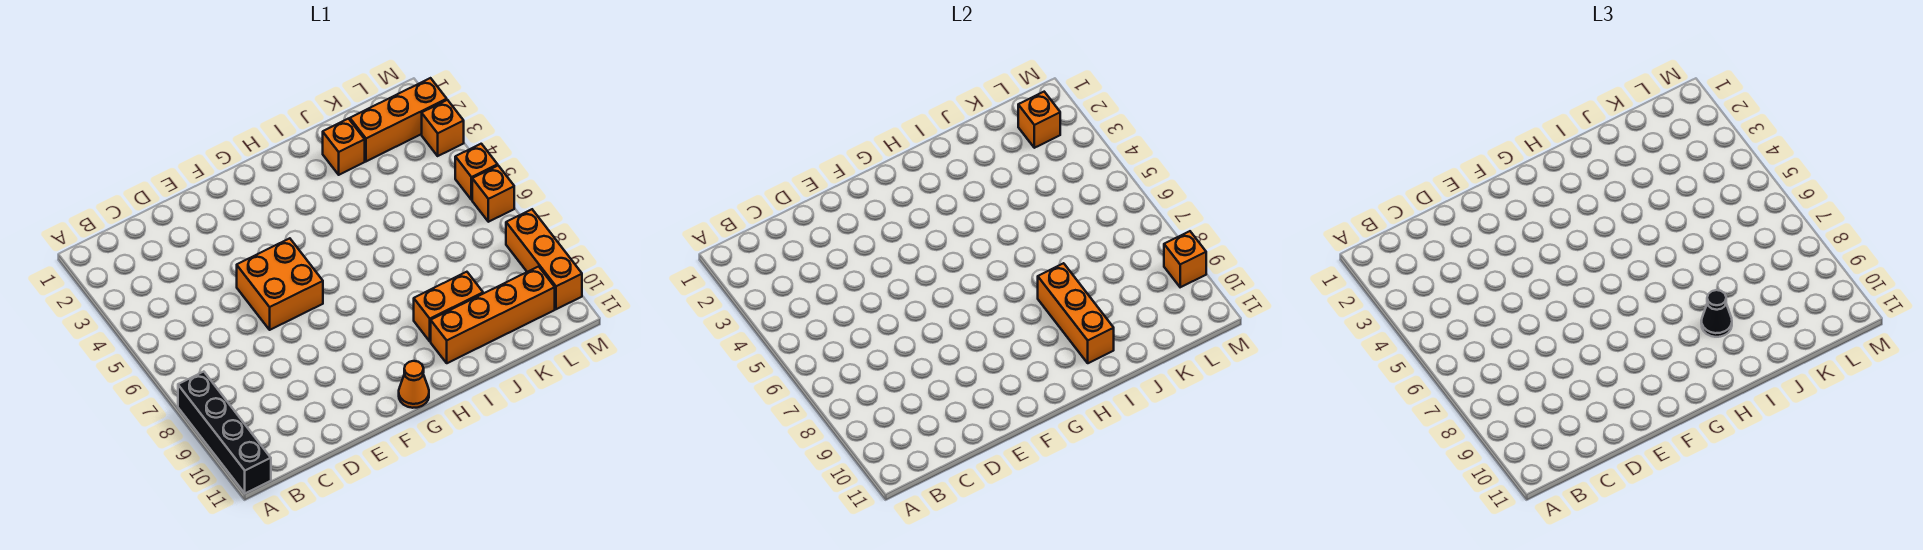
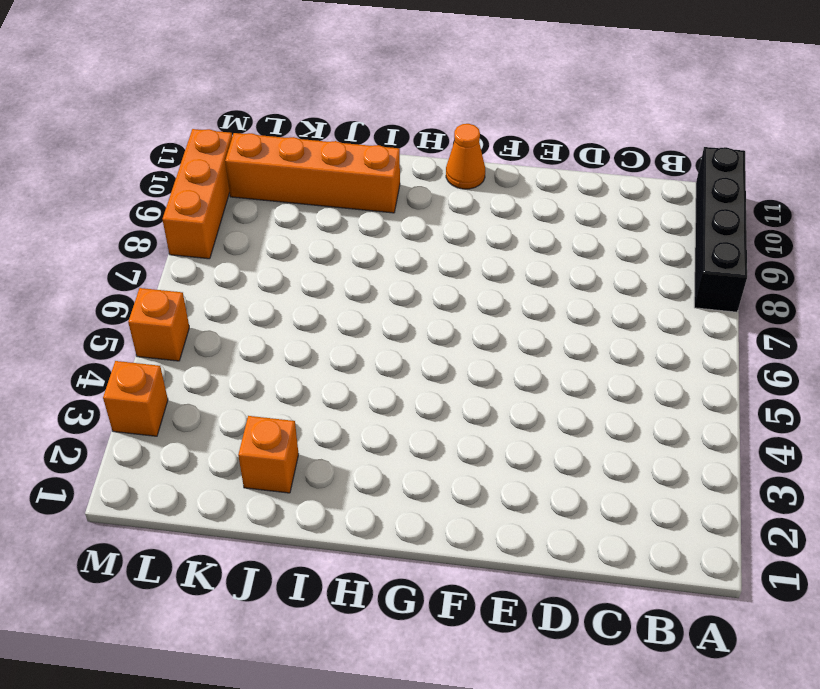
none -> orange brick E5:F6 level 1
none -> orange brick I9:J9 level 1
none -> orange brick K2:M2 level 1

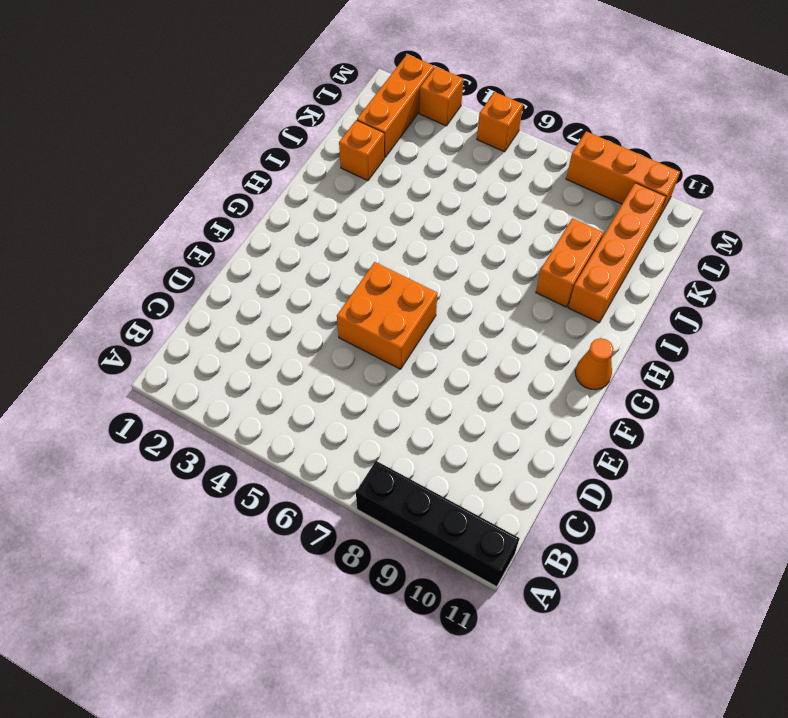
none -> orange brick M6 level 1
none -> orange brick I8:I10 level 2
none -> orange brick L2 level 2

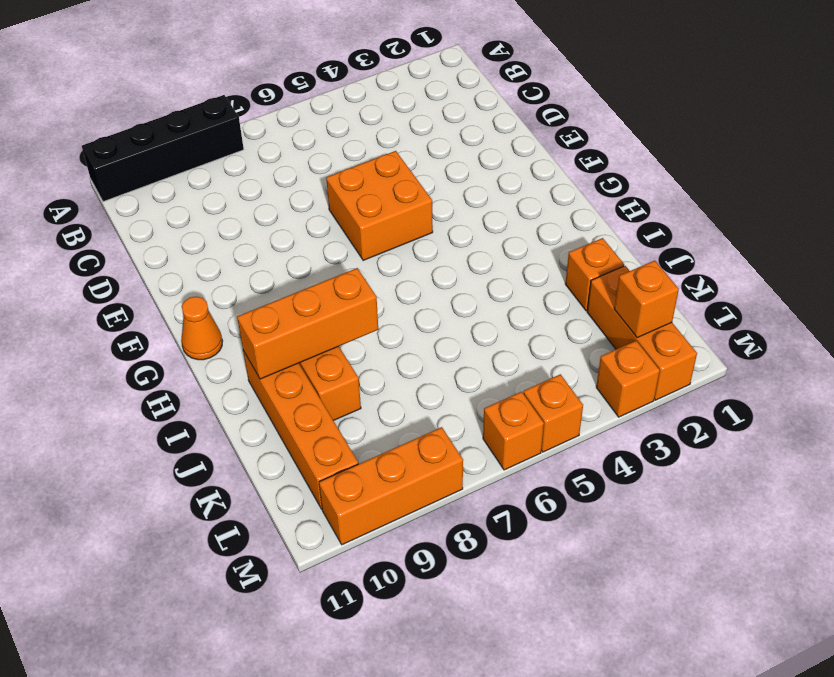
none -> orange brick M9 level 2
none -> black cone I9 level 3

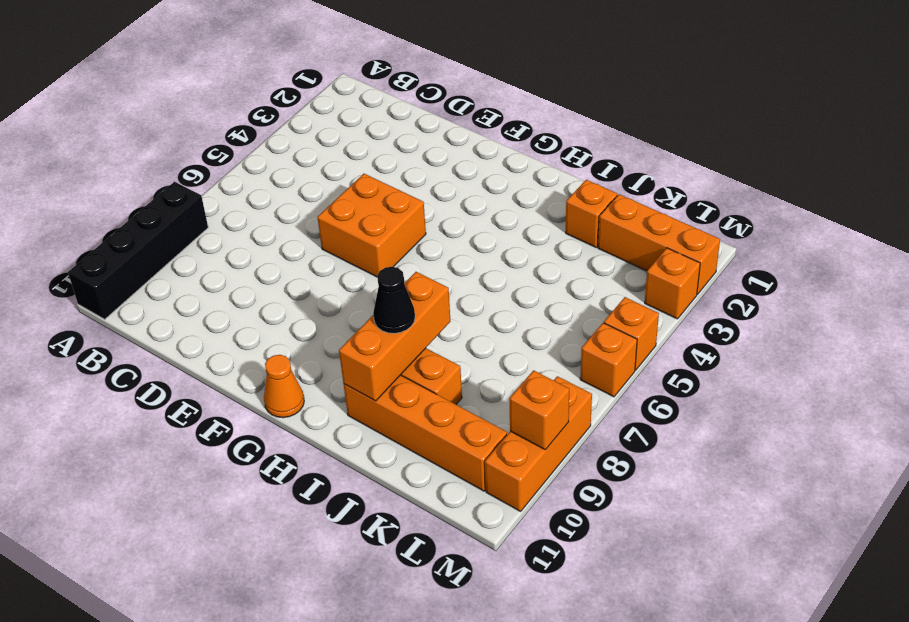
none -> orange brick L2 level 2

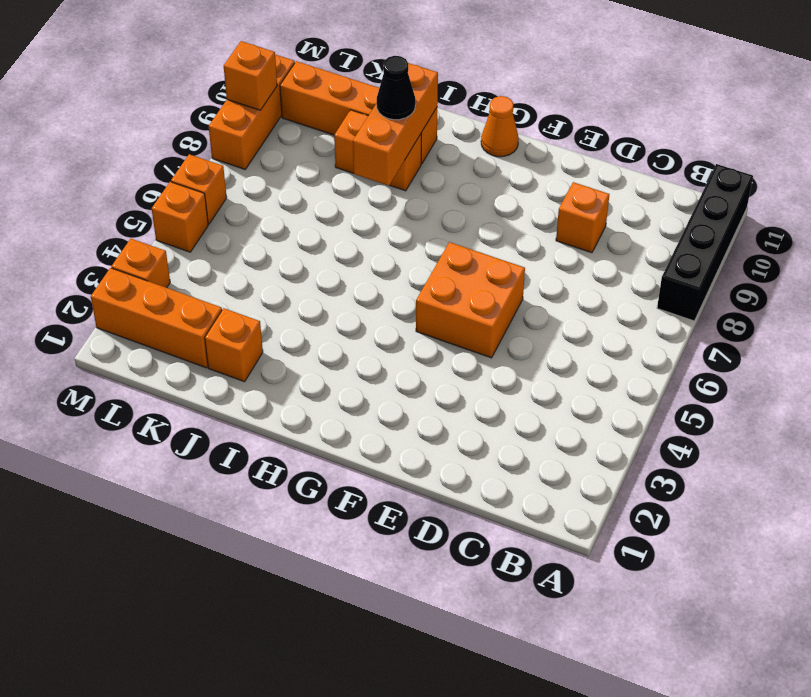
orange brick D9 level 1 -> orange brick L2 level 2

